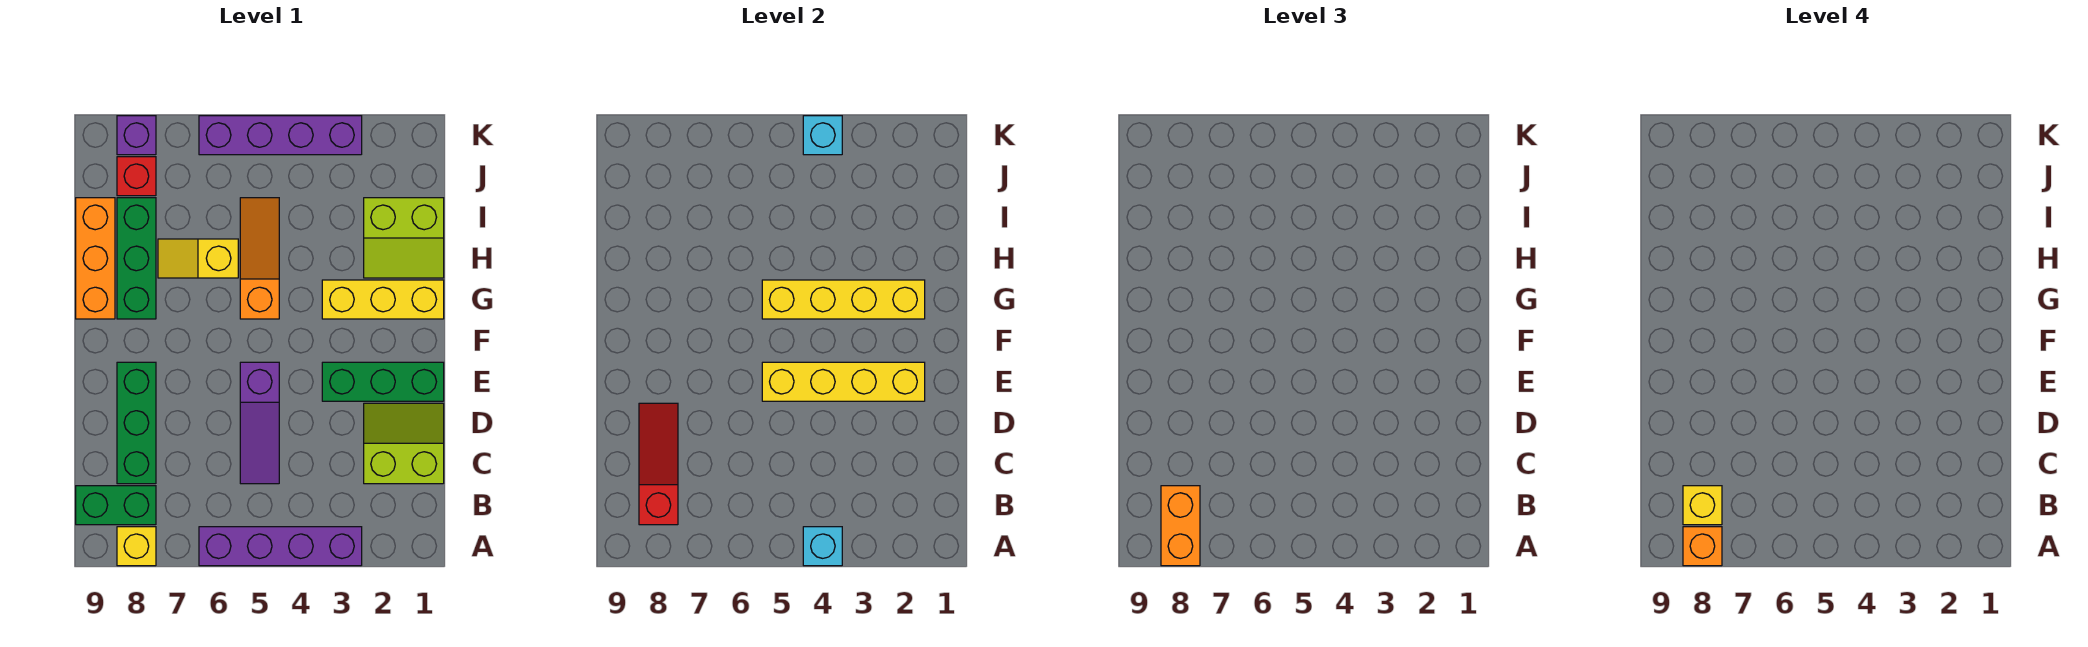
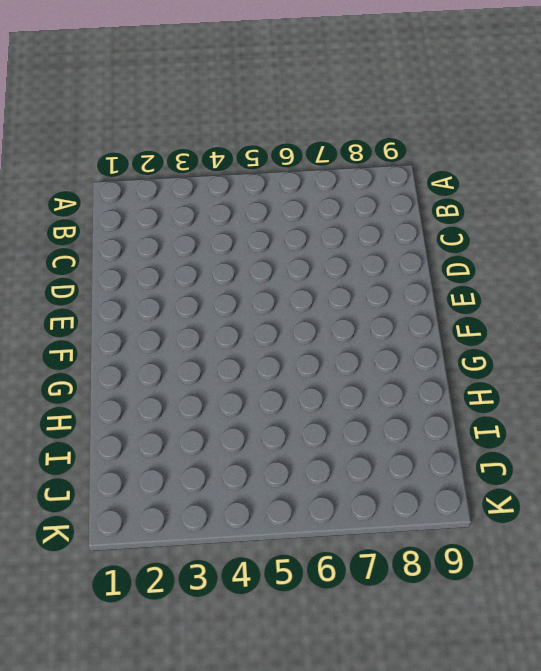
none -> purple brick A3:A6 level 1
none -> yellow brick A8 level 1
none -> green brick B8:B9 level 1

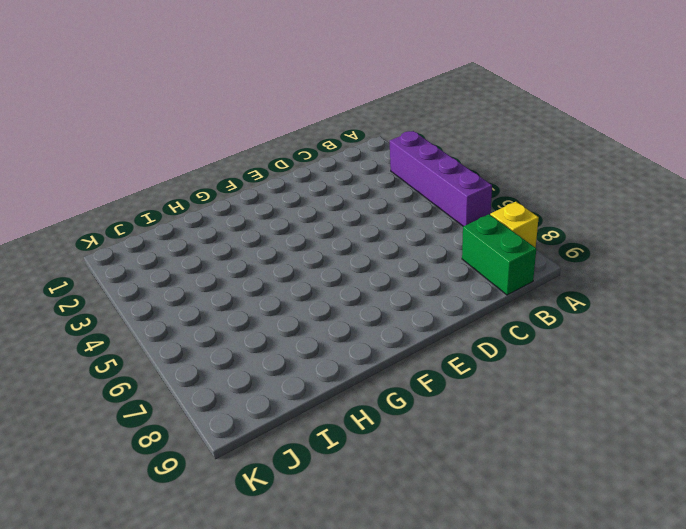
none -> lime slope C1:D2 level 1 top C
none -> purple slope C5:E5 level 1 top E
none -> green brick C8:E8 level 1

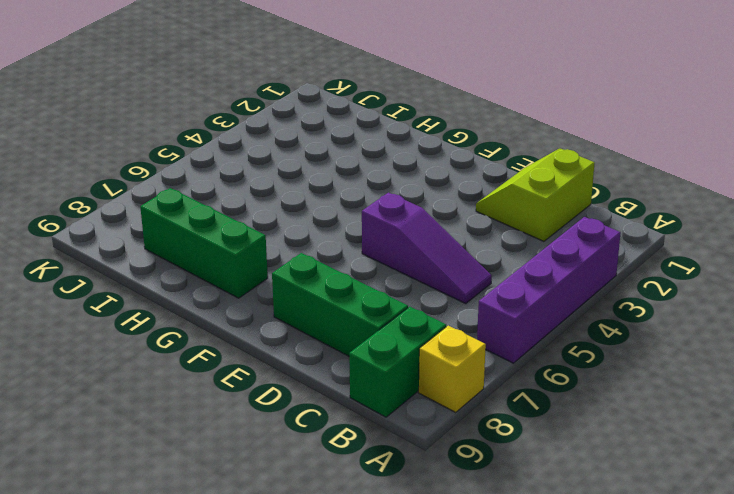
none -> green brick E1:E3 level 1
none -> yellow brick G1:G3 level 1
none -> orange slope G5:I5 level 1 top G

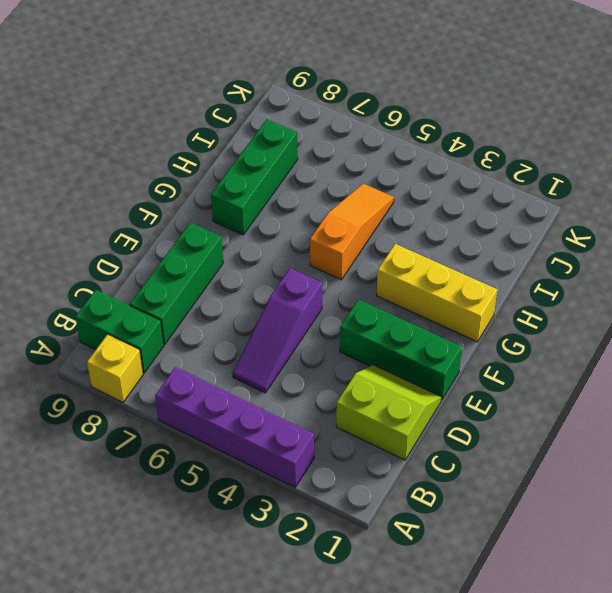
none -> orange brick G9:I9 level 1
none -> lime slope H1:I2 level 1 top I
none -> yellow slope H6:H7 level 1 top 6

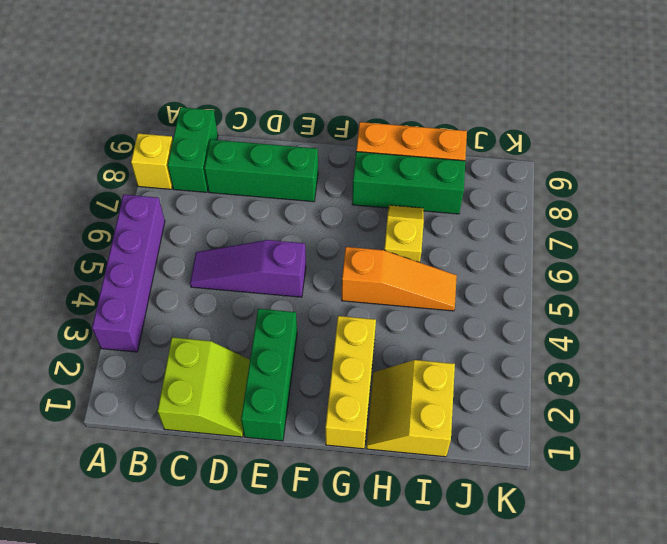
yellow slope H1:I2 level 1 top I -> lime slope H1:I2 level 1 top I
none -> red brick J8 level 1
none -> purple brick K3:K6 level 1
none -> purple brick K8 level 1

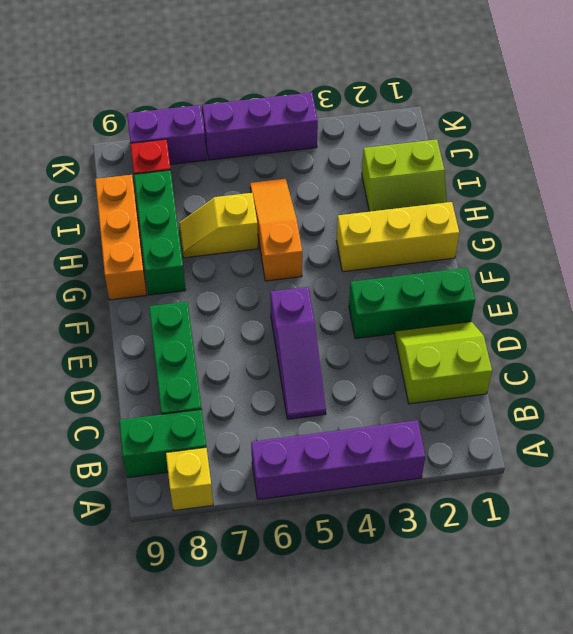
purple brick K4:K6 level 1 -> purple brick K3:K6 level 1
purple brick K7:K8 level 1 -> purple brick K8 level 1
none -> cyan brick A4 level 2
none -> red slope B8:D8 level 2 top B
none -> yellow brick E2:E5 level 2

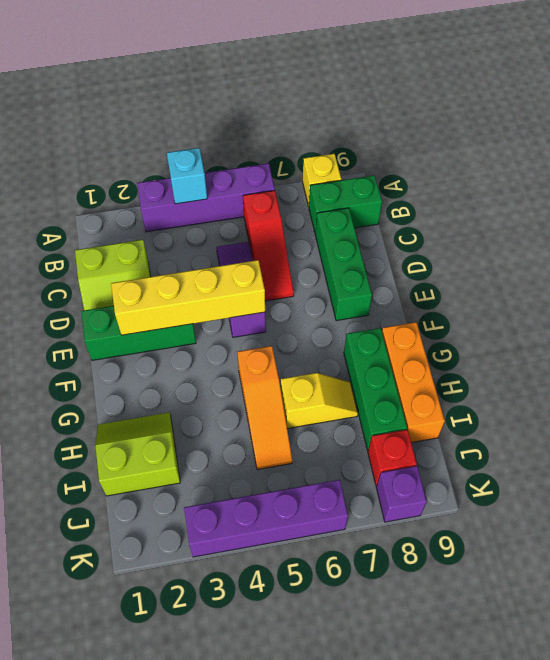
red slope B6:D6 level 1 top B -> red slope B8:D8 level 2 top B
none -> yellow brick G1:G3 level 1
none -> yellow brick G2:G5 level 2
none -> cyan brick K4 level 2

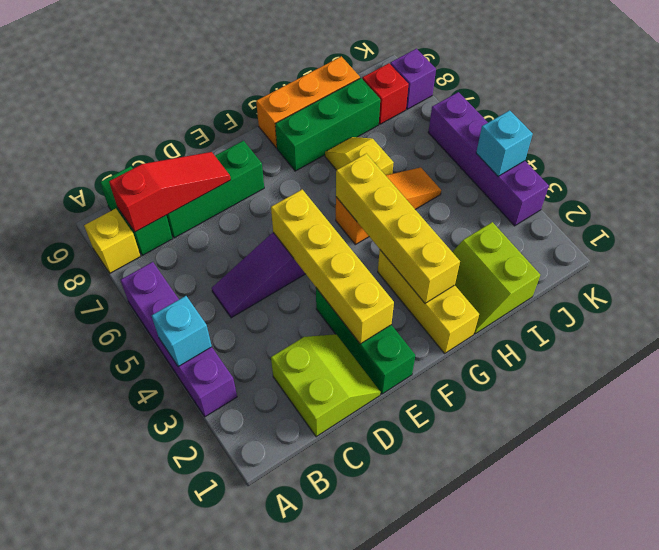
none -> orange brick A8:B8 level 3
none -> orange brick A8 level 4
none -> yellow brick B8 level 4

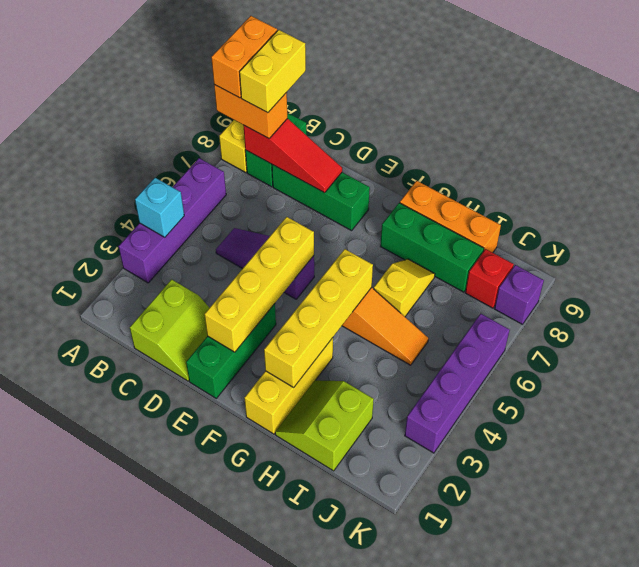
orange brick A8:A9 level 4 -> orange brick A8 level 4
yellow brick B8:B9 level 4 -> yellow brick B8 level 4
none -> cyan brick K4 level 2

